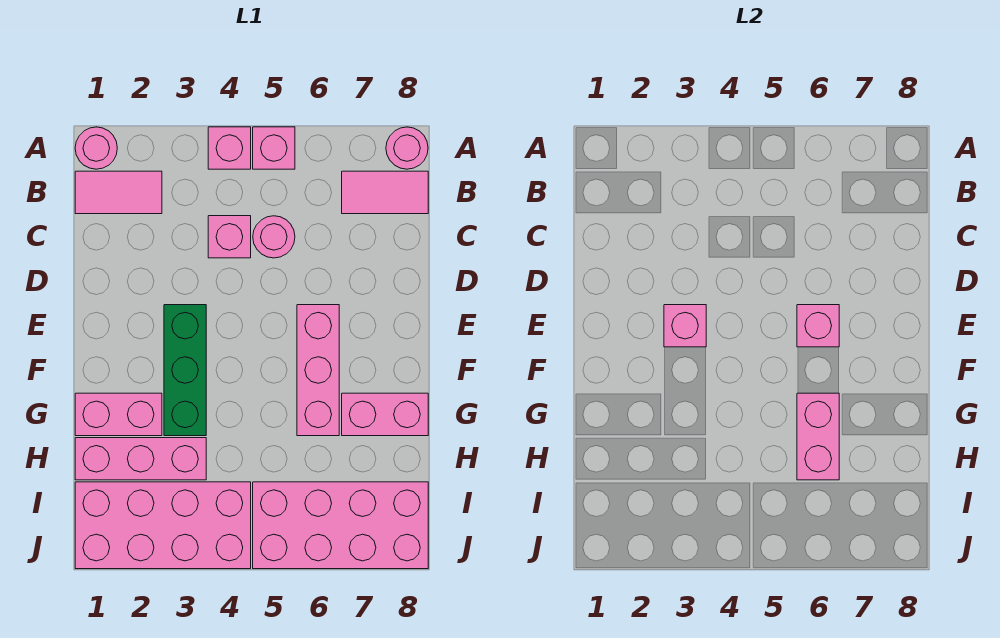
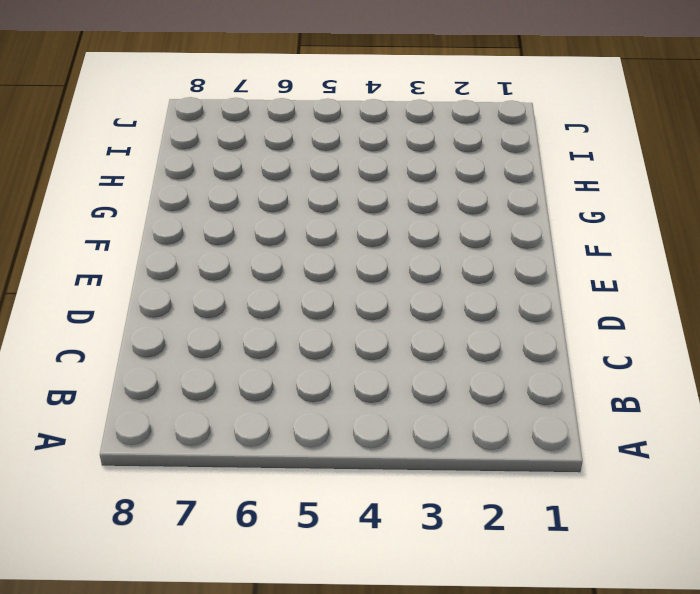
none -> pink round brick A1 level 1
none -> pink brick A4 level 1
none -> pink brick A5 level 1

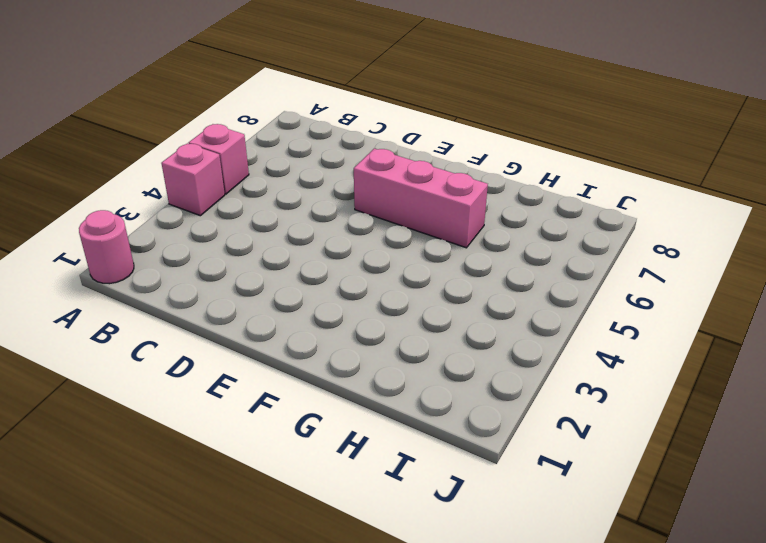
none -> pink round brick A8 level 1
none -> pink tile B1:B2 level 1
none -> pink tile B7:B8 level 1

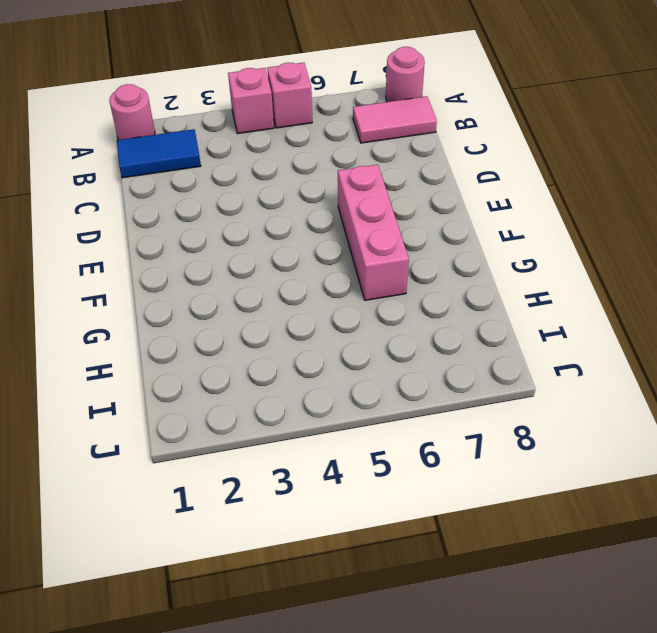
blue tile B1:B2 level 1 -> pink tile B1:B2 level 1
none -> pink brick C4 level 1
none -> pink round brick C5 level 1
none -> green brick E3:G3 level 1

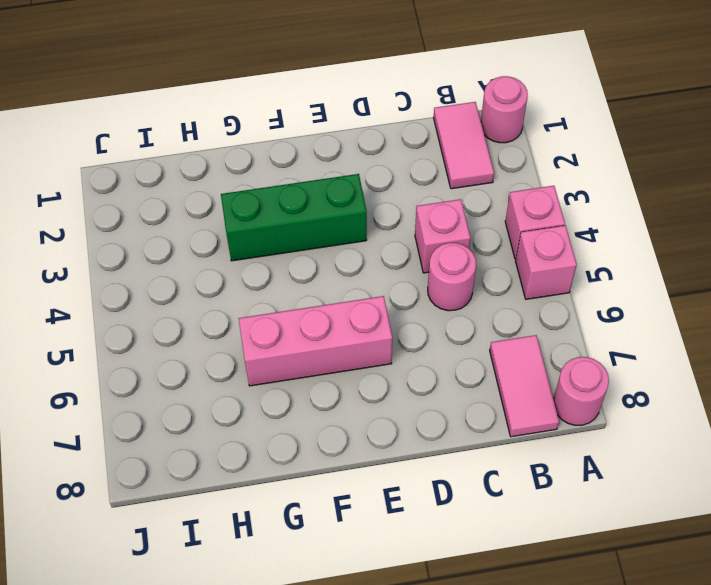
none -> pink brick G1:G2 level 1
none -> pink brick G7:G8 level 1
none -> pink brick H1:H3 level 1

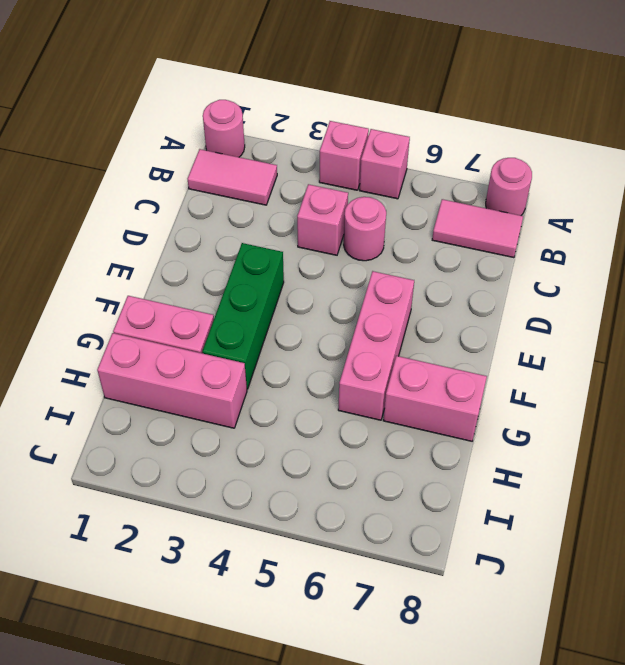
none -> pink brick I1:J4 level 1
none -> pink brick I5:J8 level 1
none -> pink brick E3 level 2

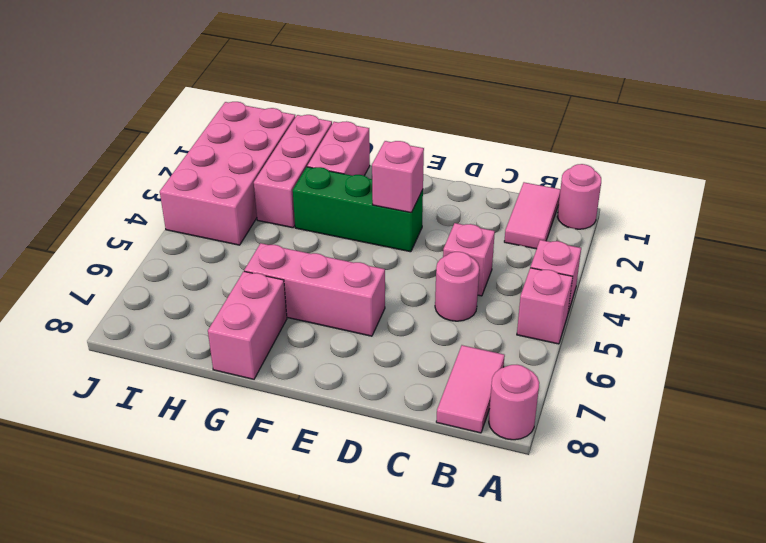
none -> pink brick I5:J8 level 1
none -> pink brick E6 level 2
none -> pink brick G6:H6 level 2

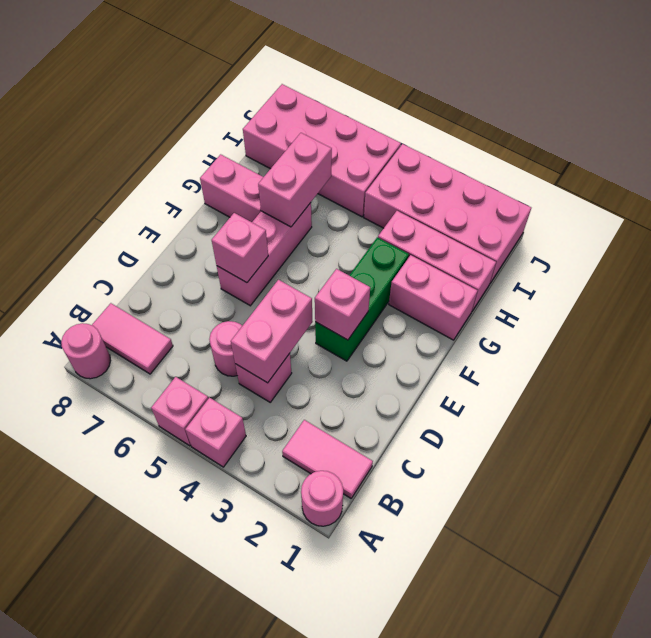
pink brick C4:D4 level 2 -> none

